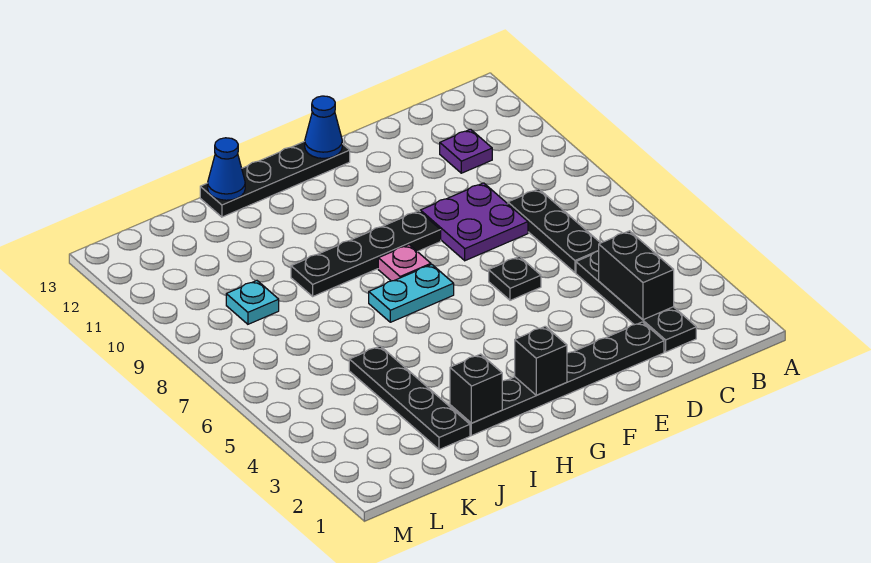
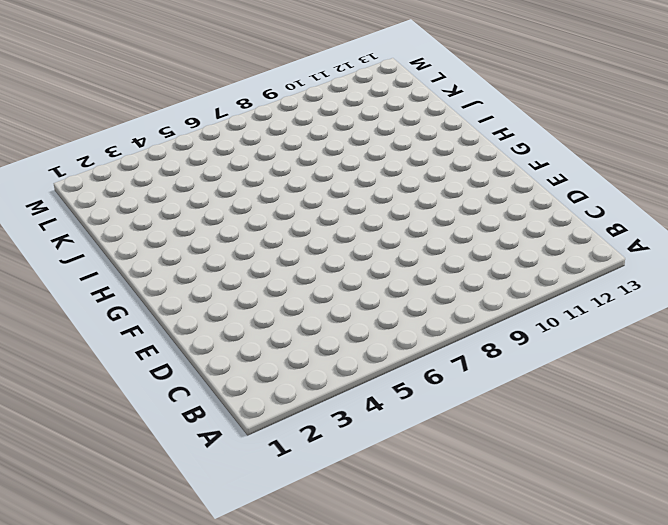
none -> black plate C2:C5 level 1
none -> black plate C6:C8 level 1
none -> purple plate C11 level 1

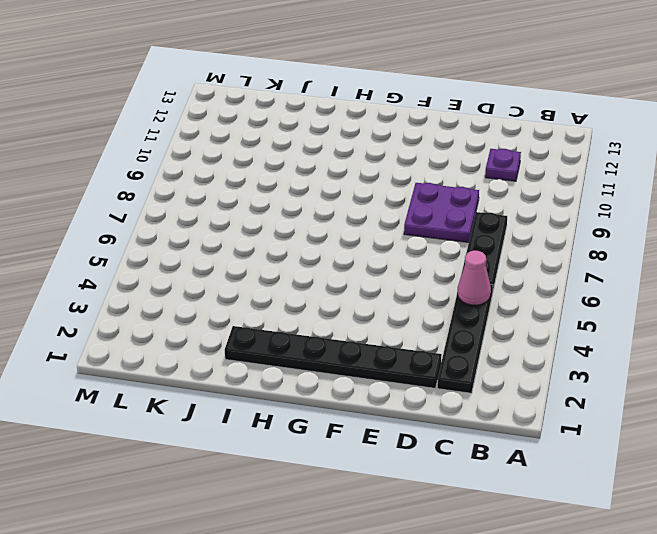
pink cone C5 level 2 -> none
none -> black plate E6 level 1
none -> black plate F9:I9 level 1
none -> black plate F13:I13 level 1

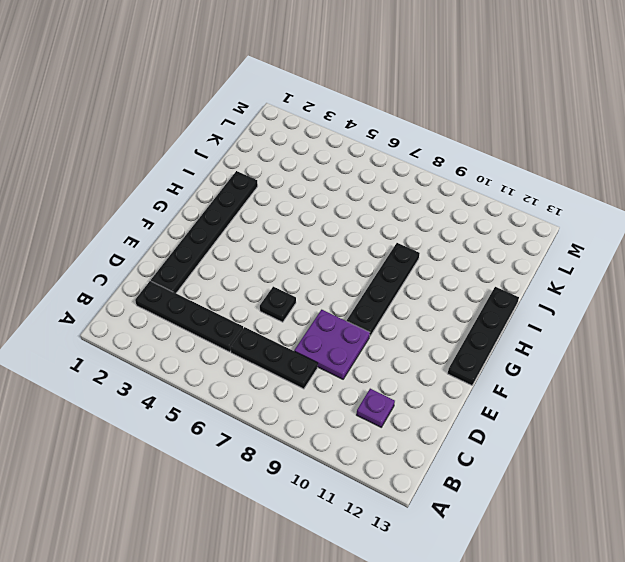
none -> cyan plate G7:H7 level 1
none -> pink plate G8 level 1
none -> black plate J2:J5 level 1

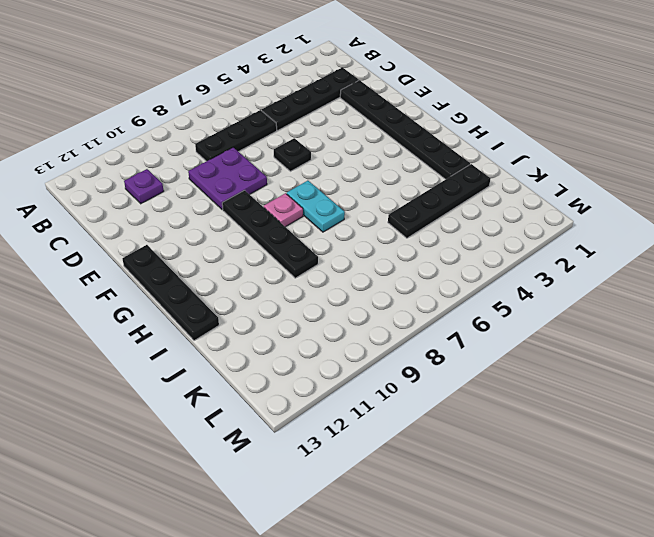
none -> cyan plate K9 level 1
none -> black brick C3:C4 level 2
none -> blue cone F13 level 2

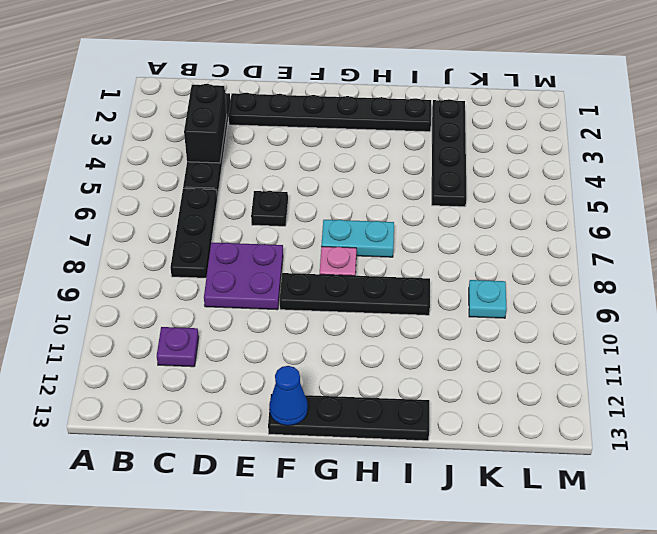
none -> black brick G2 level 2
none -> black brick I2 level 2
none -> blue cone I13 level 2

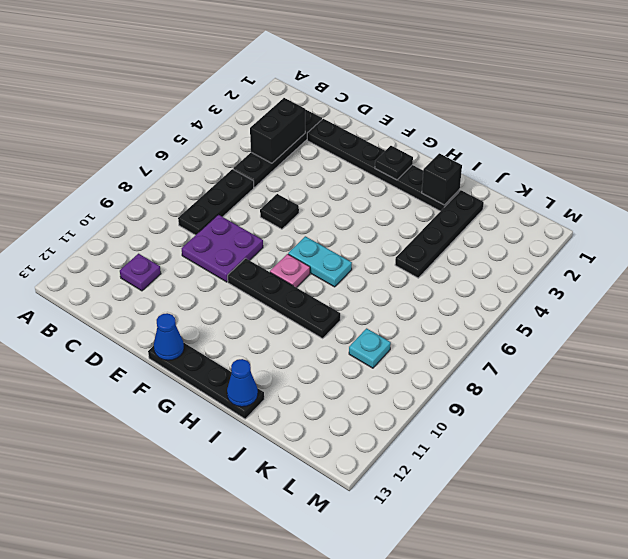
black plate G2 level 2 -> black brick G2 level 2

